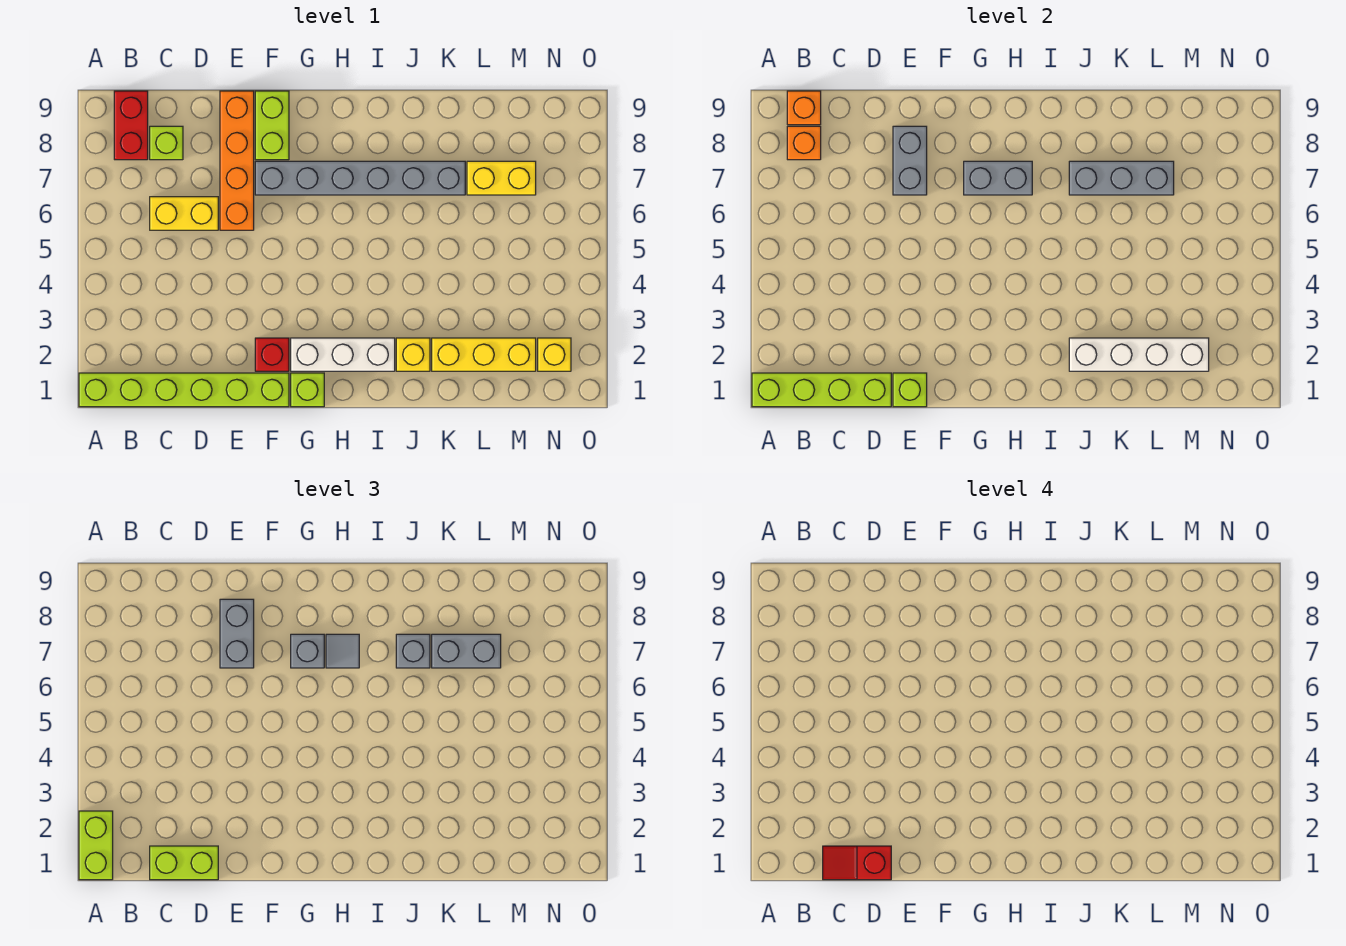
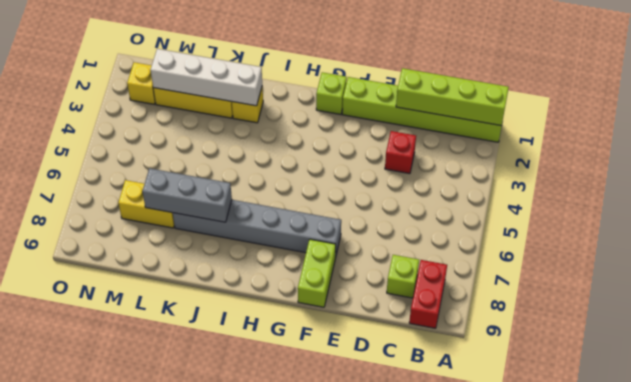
red brick D3 level 1 -> red brick F2 level 1
none -> yellow brick C6:D6 level 1
none -> orange brick E6:E9 level 1
none -> white brick G2:I2 level 1
none -> orange brick B8 level 2

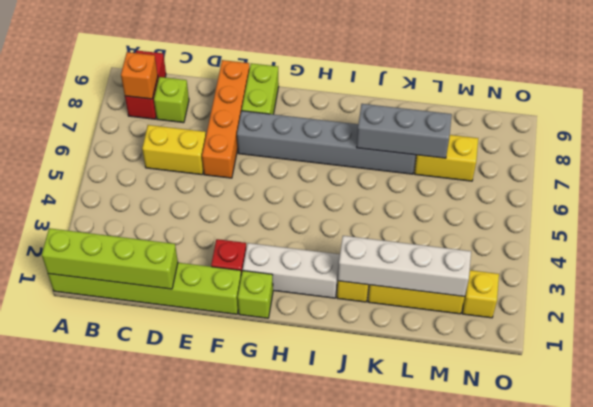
none -> orange brick B9 level 2
none -> lime brick E1 level 2
none -> grey brick E7:E8 level 2
none -> grey brick G7:H7 level 2

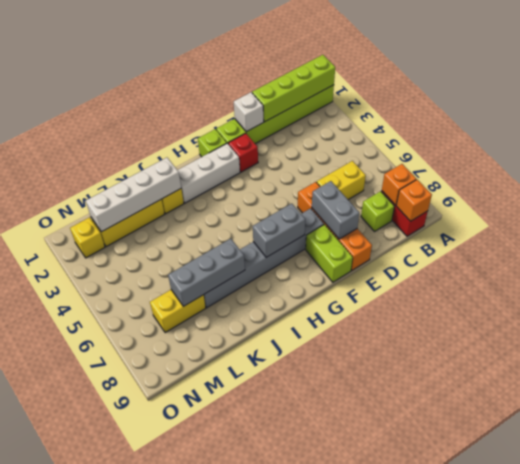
white brick E1 level 2 -> lime brick E1 level 2
none -> lime brick A1:A2 level 3
none -> lime brick C1:D1 level 3
none -> grey brick E7:E8 level 3
none -> grey brick G7 level 3

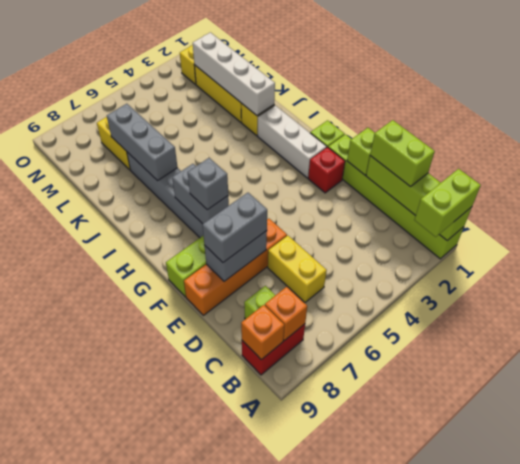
none -> grey tile H7 level 3
none -> grey brick J7 level 3
none -> grey brick K7:L7 level 3
none -> red slope C1:D1 level 4 top D

